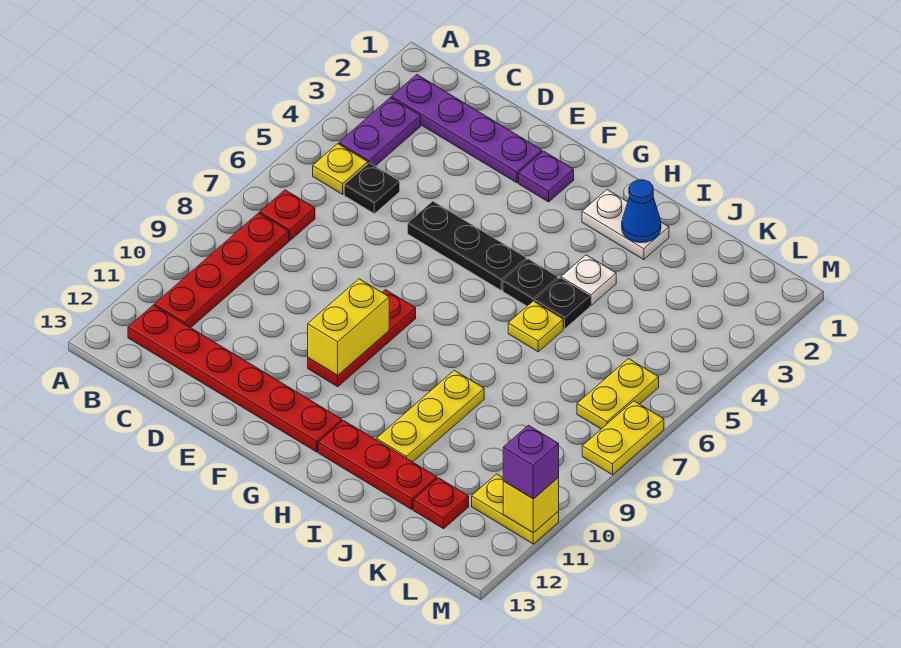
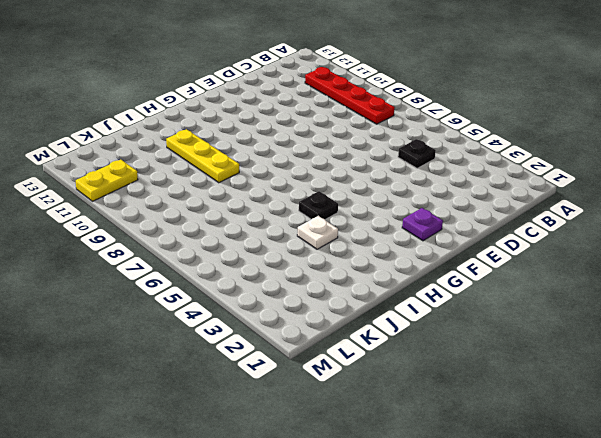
none -> purple plate B2:E2 level 1
none -> purple plate B3:B4 level 1
none -> yellow plate B5 level 1

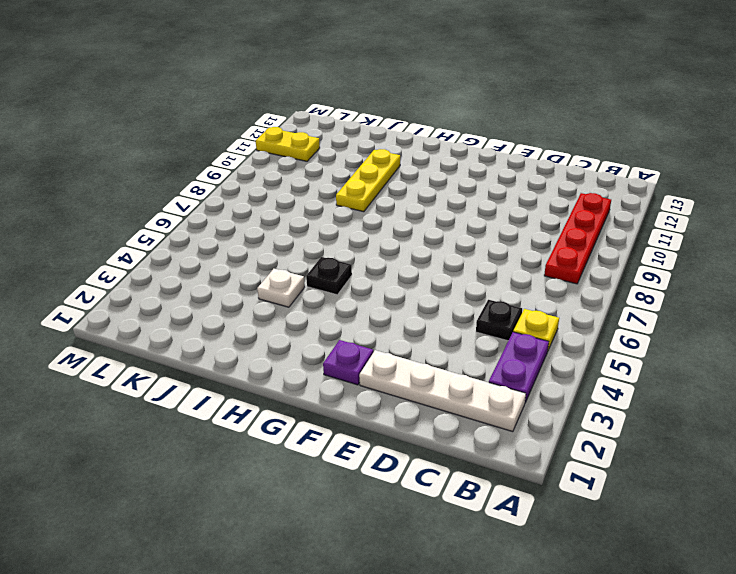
white plate B2:E2 level 1 -> purple plate B2:E2 level 1
none -> red plate B7 level 1
none -> red plate B12:G12 level 1
none -> black plate E5:G5 level 1

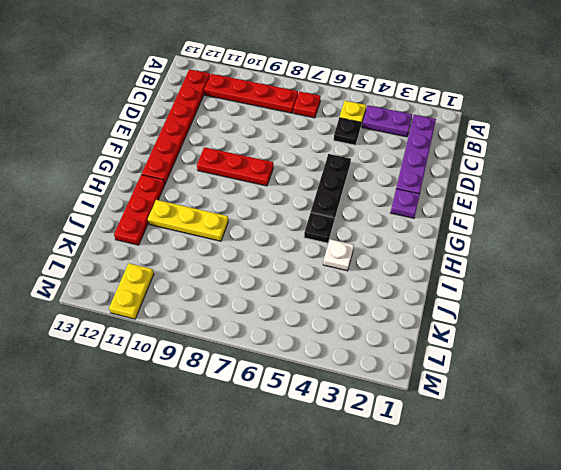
none -> white plate H2:I2 level 1
none -> black plate I5 level 1
none -> yellow plate I6 level 1

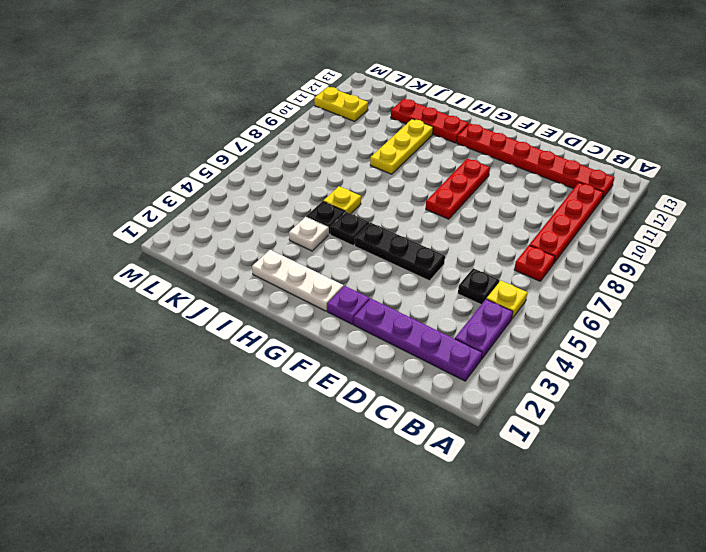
white plate G2:I2 level 1 -> white plate H2:I2 level 1
none -> red plate K12 level 1
none -> yellow plate L6:L7 level 1
none -> yellow plate M7:M8 level 1

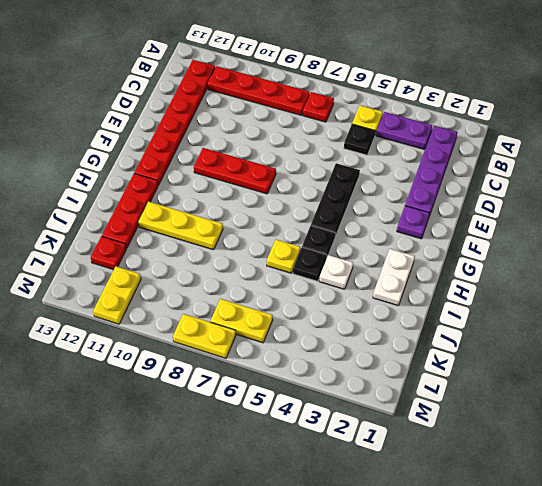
none -> yellow brick F9:F10 level 2
none -> blue cone I2 level 2
none -> yellow brick M11 level 2

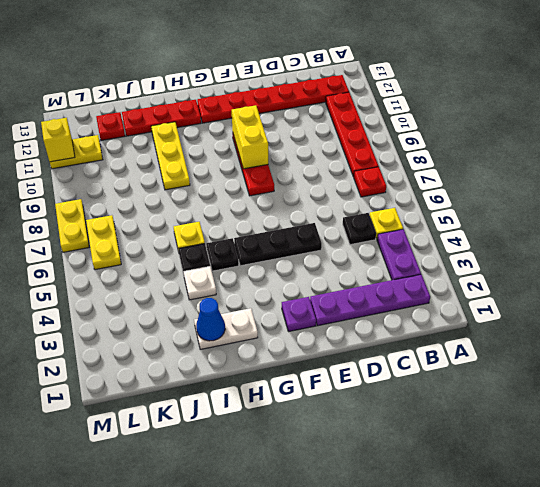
none -> purple brick M11 level 3

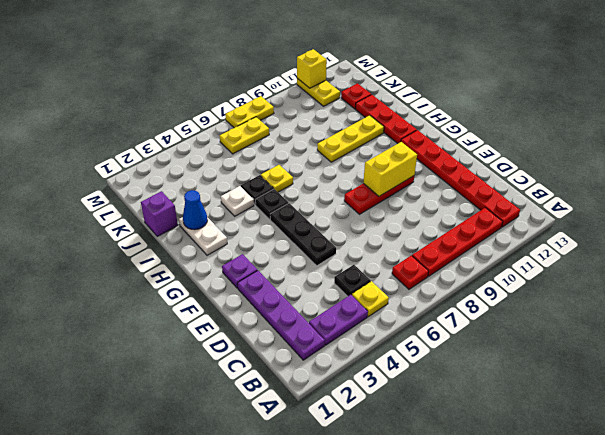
purple brick J1 level 1 -> purple brick M11 level 3

